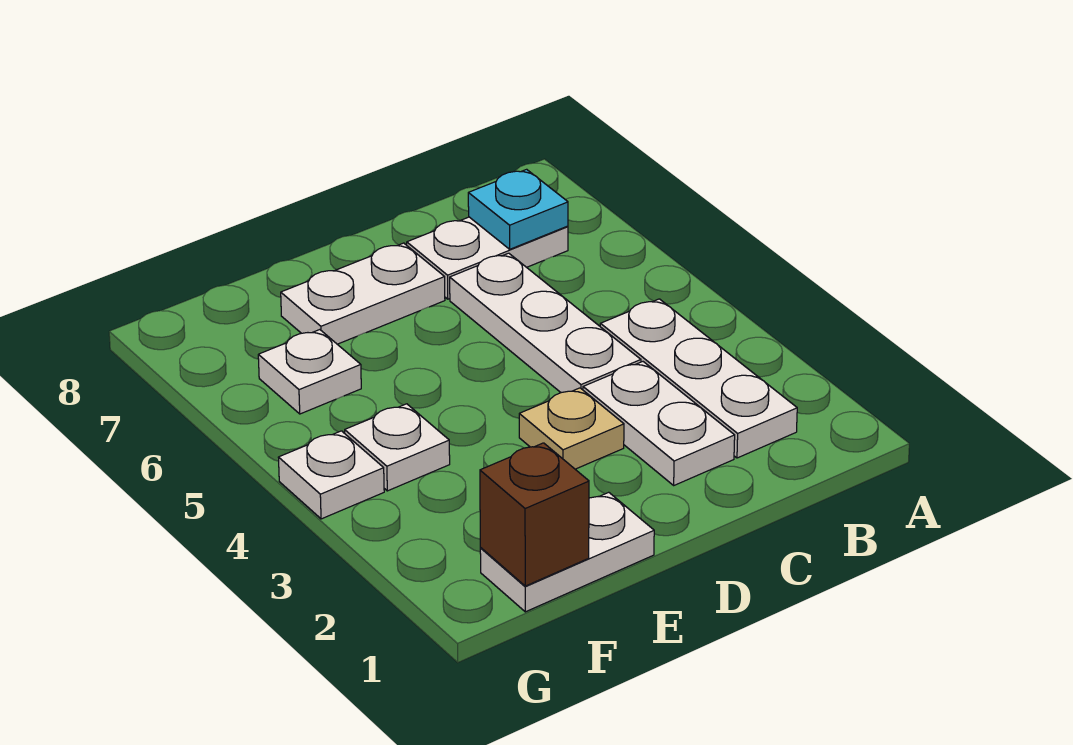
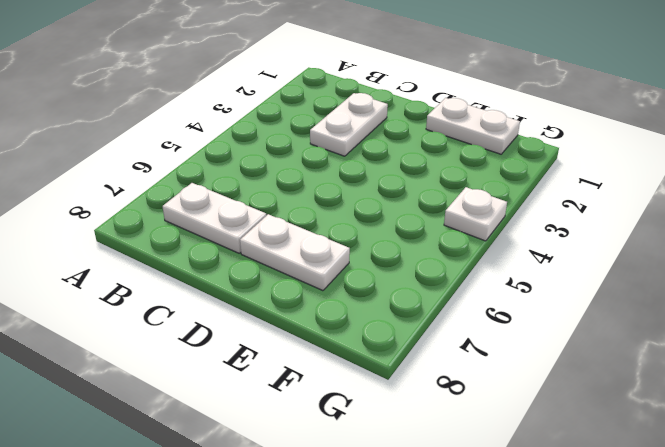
none -> white plate B2:B4 level 1
none -> white plate C4:C6 level 1
none -> tan plate D3 level 1

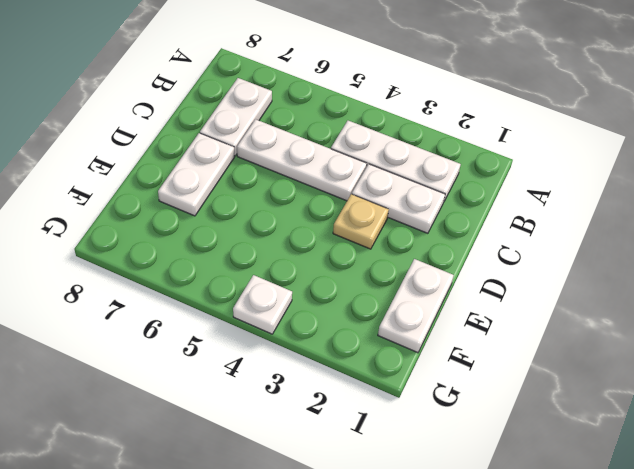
none -> white plate F4 level 1
none -> white plate F6 level 1
none -> cyan plate B7 level 2

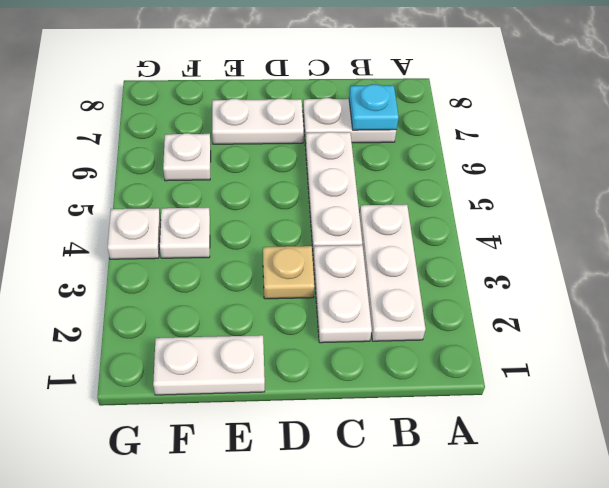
none -> brown brick F1 level 2

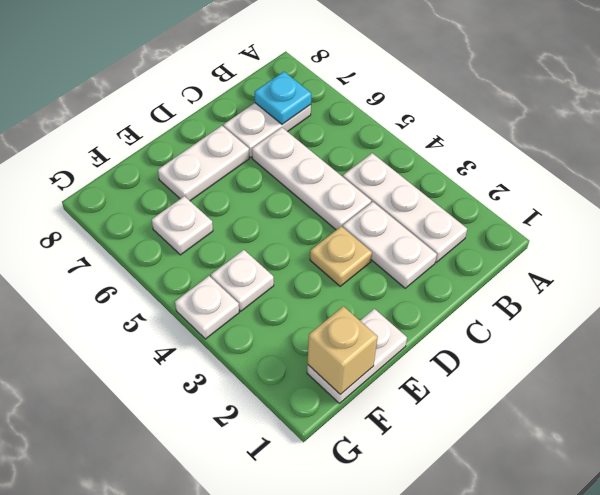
tan brick F1 level 2 -> brown brick F1 level 2

